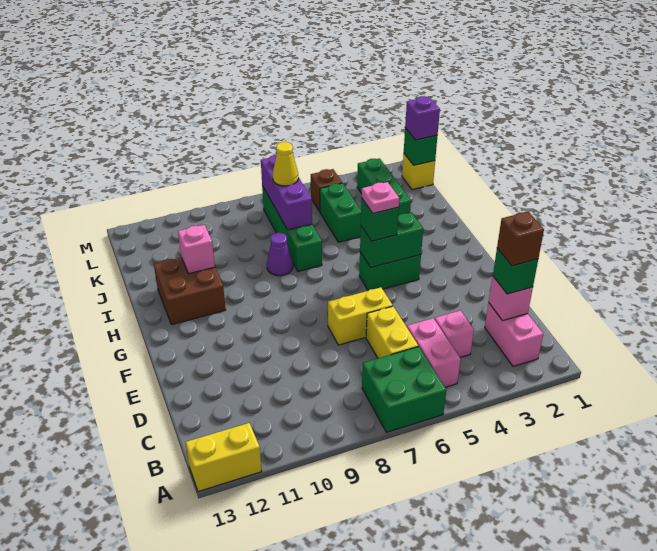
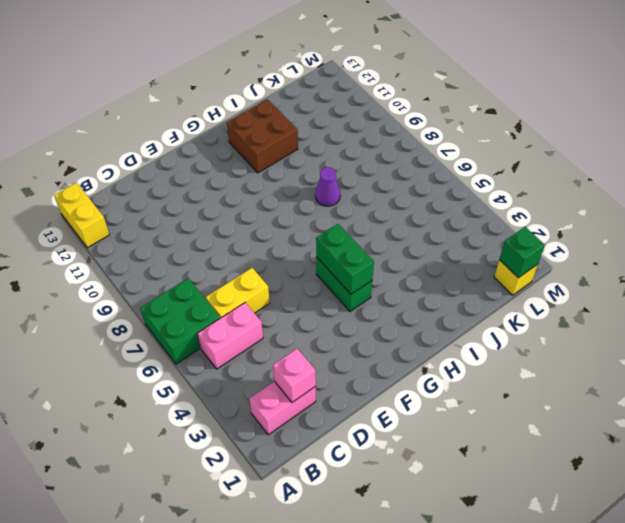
none -> pink brick C4 level 1
none -> yellow brick E6:E7 level 1
none -> green brick I7:L7 level 1

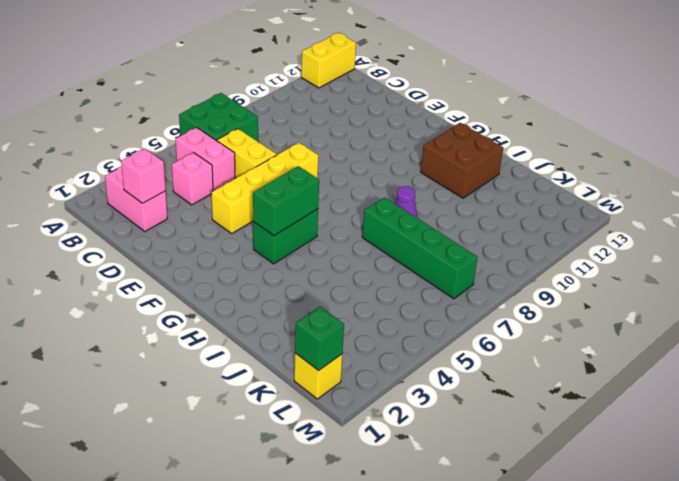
yellow brick E4:E7 level 1 -> yellow brick E6:E7 level 1
none -> green brick J3:L3 level 1
none -> green brick J5:K5 level 1
none -> brown brick L5 level 1

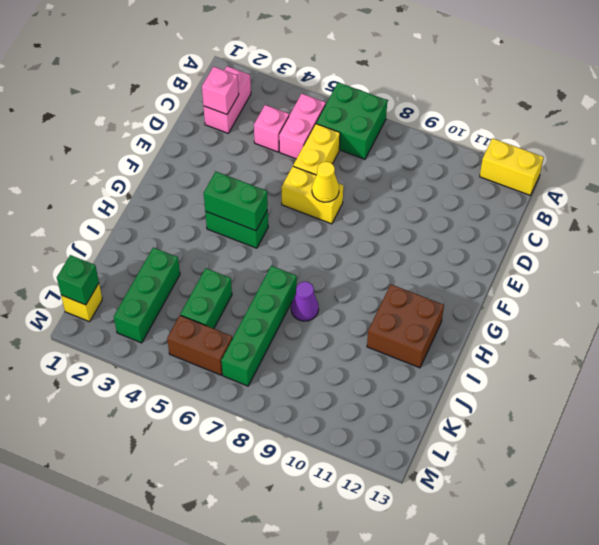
yellow cone E7 level 2 -> yellow cone K7 level 3
brown brick L5:L6 level 1 -> brown brick L5 level 1
none -> pink brick I11 level 2
none -> purple brick J7:L7 level 2
none -> green brick C2 level 3

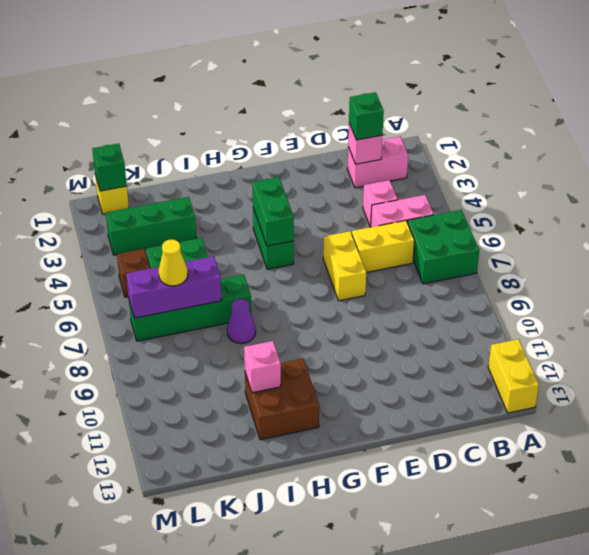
none -> green brick G5 level 3
none -> purple brick L1 level 3
none -> brown brick C2 level 4

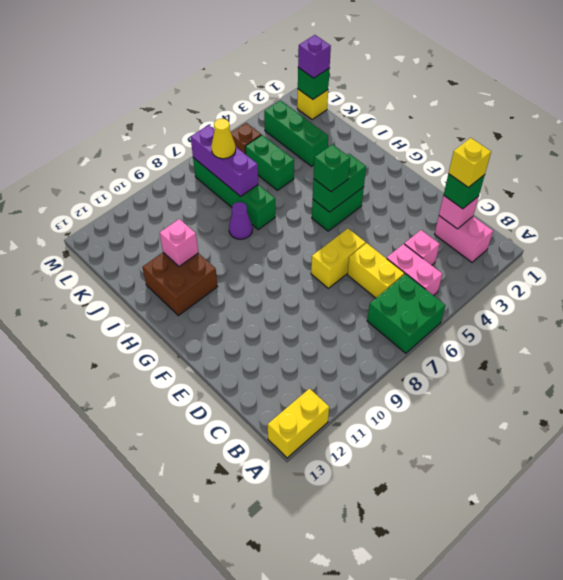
yellow brick C2 level 4 -> brown brick C2 level 4
none -> pink plate G5 level 4

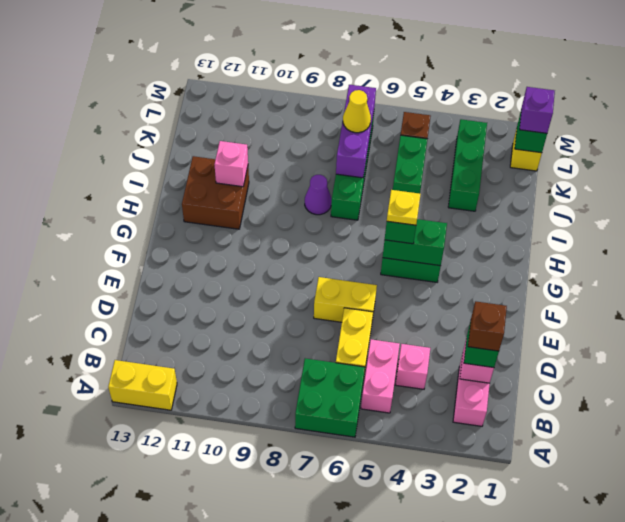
yellow plate G5 level 4 -> pink plate G5 level 4

